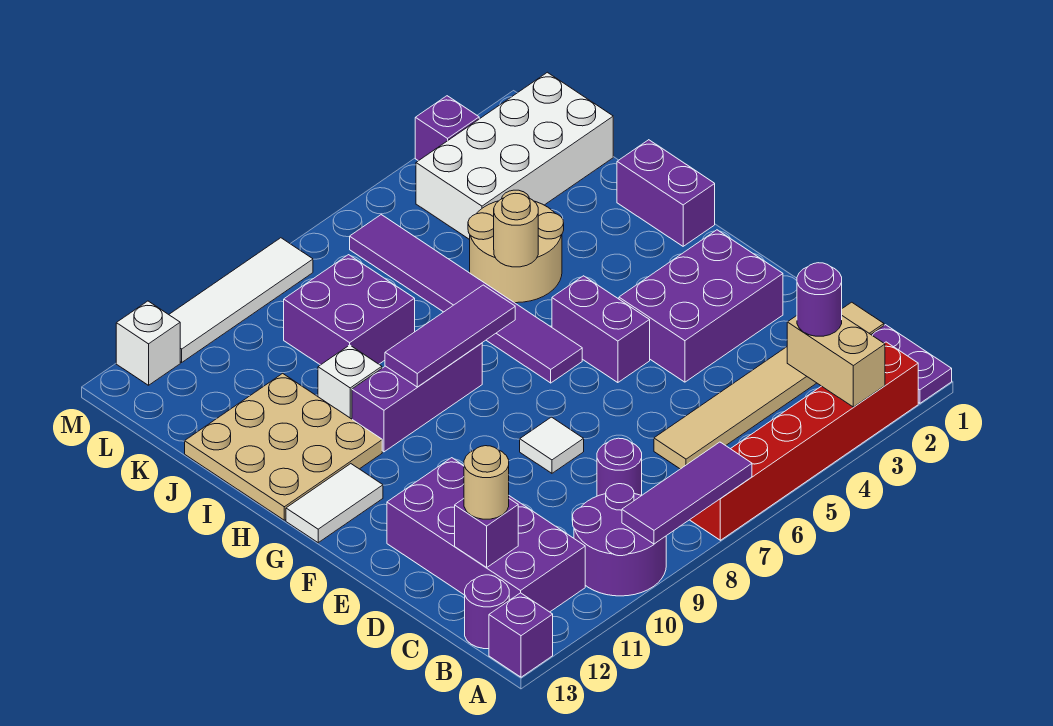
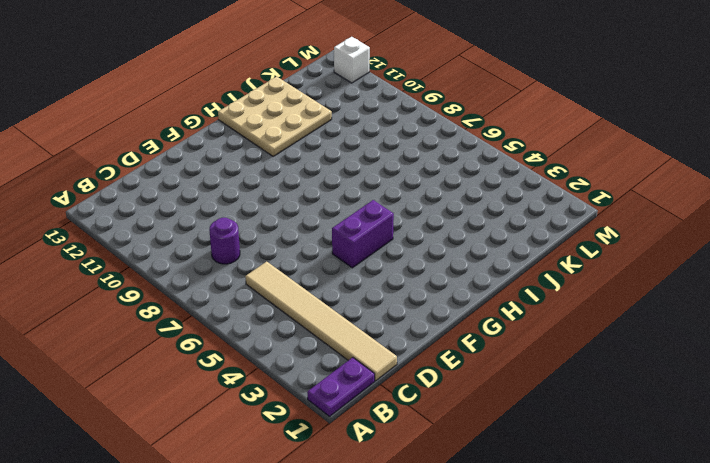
none -> red brick A2:A7 level 1
none -> purple round brick A9:B10 level 1
none -> purple brick A13 level 1
none -> purple brick B11:E12 level 1

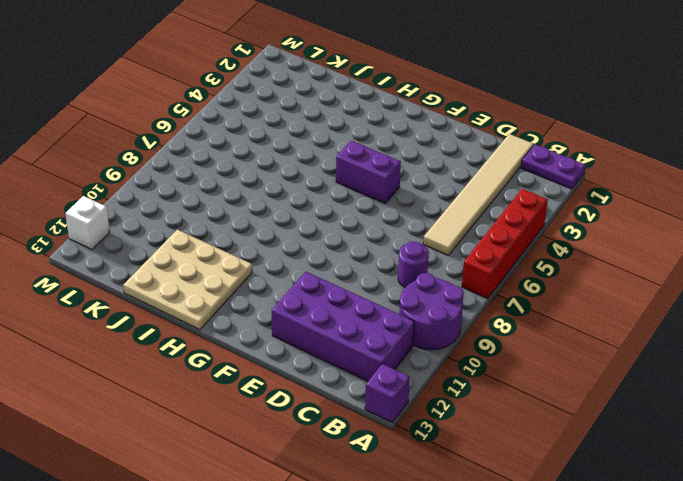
red brick A4:A7 level 1 -> red brick A2:A7 level 1
none -> purple round brick B13 level 1
none -> purple brick E2:F4 level 1
none -> white tile E8 level 1
none -> purple tile G6:L6 level 1

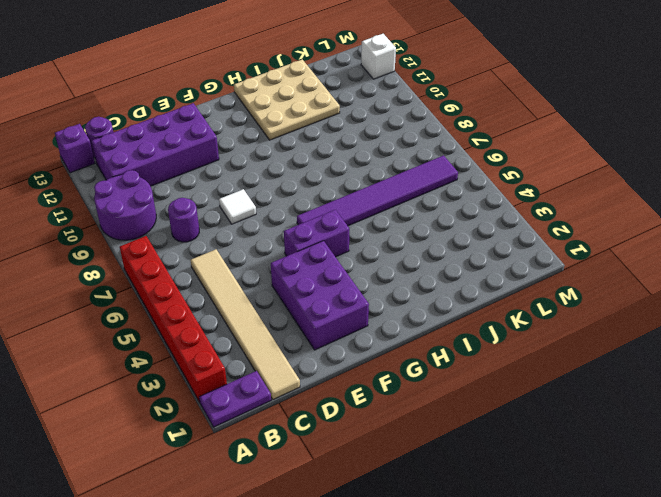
none -> white tile G12:G13 level 1
none -> purple brick H1:I1 level 1
none -> purple brick H8:H10 level 1
none -> tan round brick I4:J5 level 1

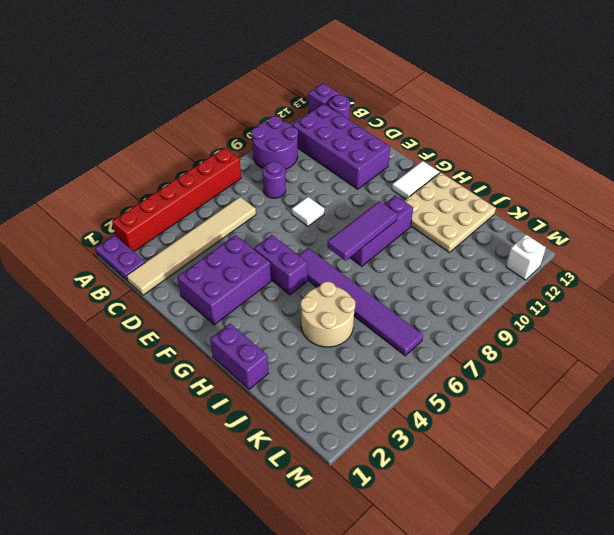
none -> white brick I10 level 1
none -> purple brick J8:K9 level 1
none -> white brick K1:L4 level 1
none -> purple brick M3 level 1

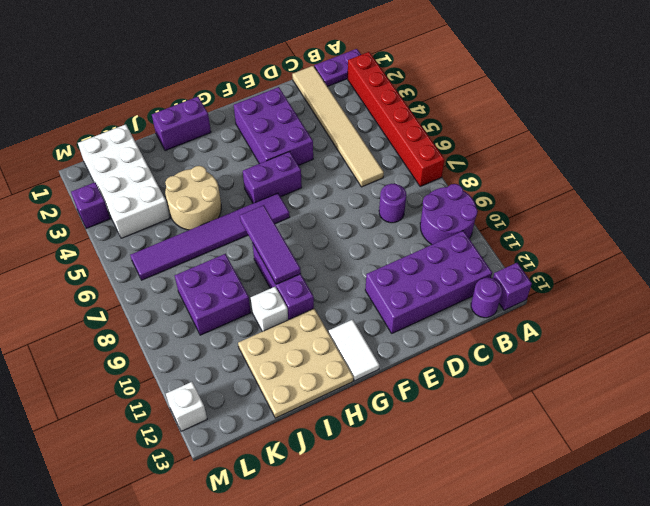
none -> white tile E8 level 1
none -> white tile M8:M11 level 1
none -> tan brick A3:B3 level 2
none -> purple tile A7:A9 level 2

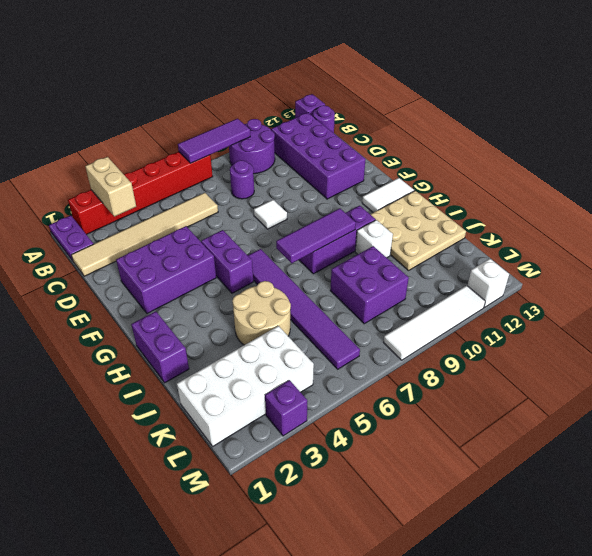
none -> purple brick C12 level 2
none -> tan round brick I5 level 2
none -> purple round brick B3 level 3
none -> tan round brick C12 level 3

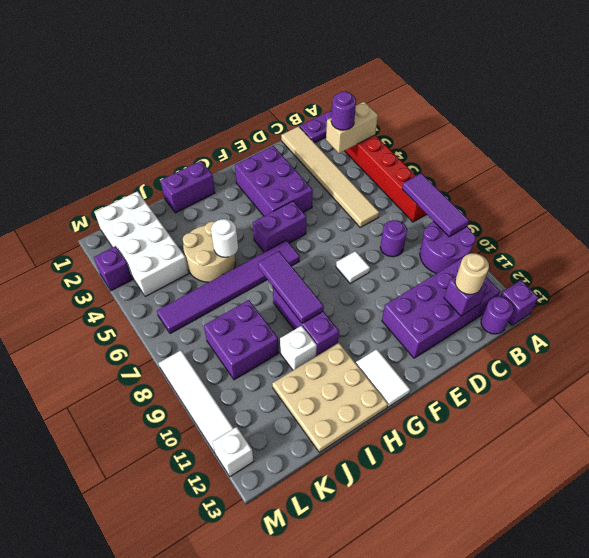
white round brick I5 level 2 -> tan round brick I5 level 2

